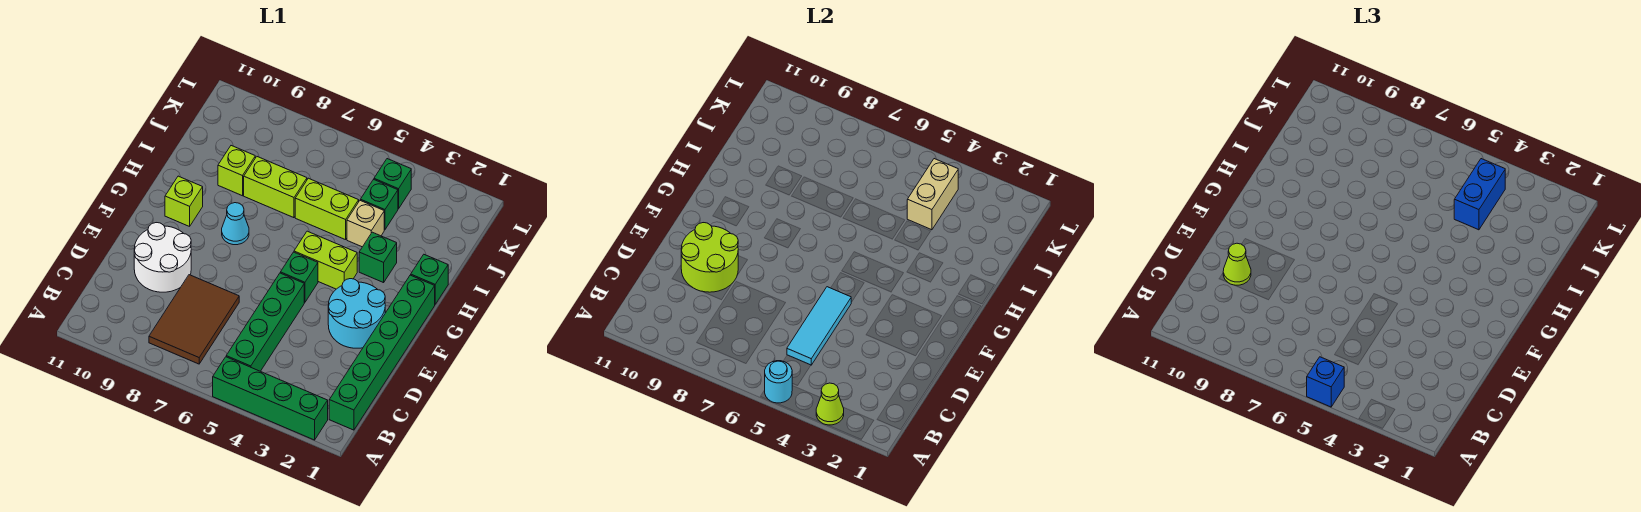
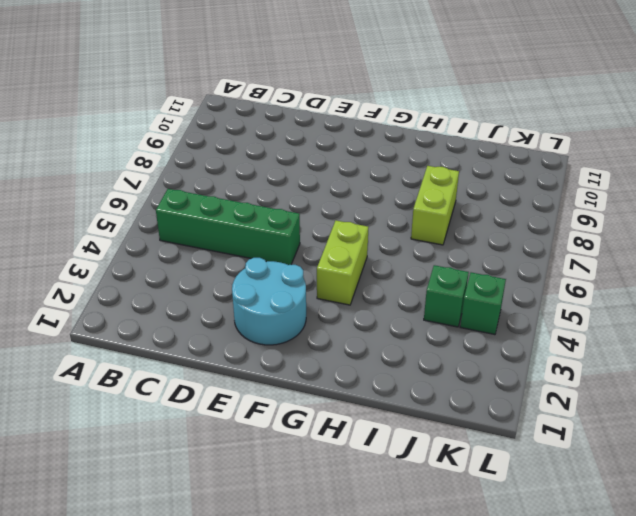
none -> green brick A2:A5 level 1
none -> green brick B1:G1 level 1
none -> brown tile B7:D8 level 1

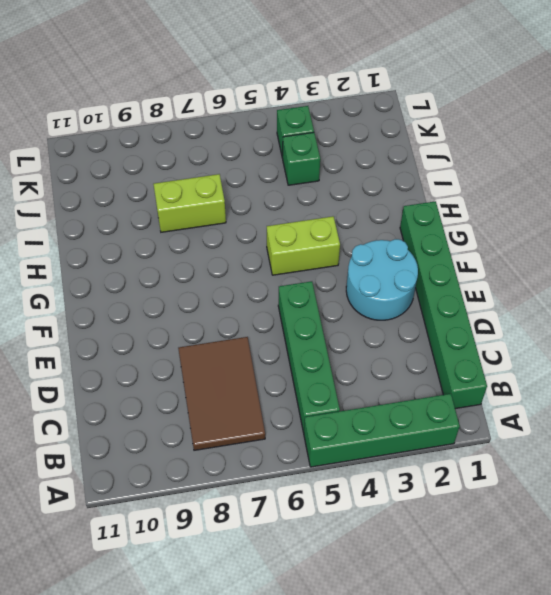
none -> white round brick D9:E10 level 1
none -> green brick F5 level 1
none -> cyan cone G8 level 1

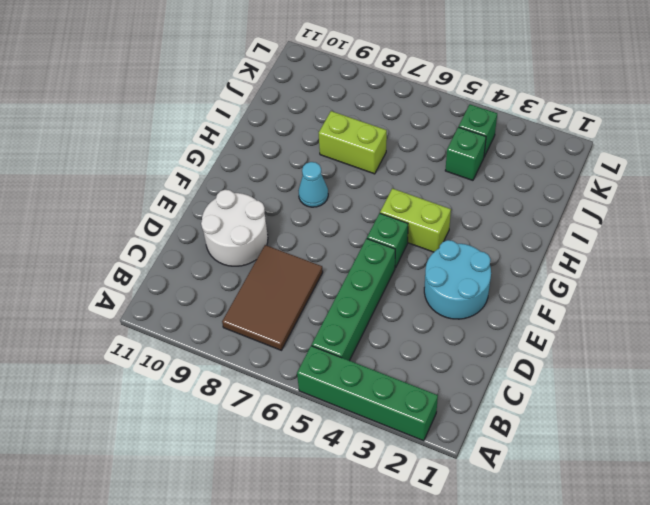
none -> green brick B1:G1 level 1
none -> lime brick G10 level 1
none -> green brick H1 level 1

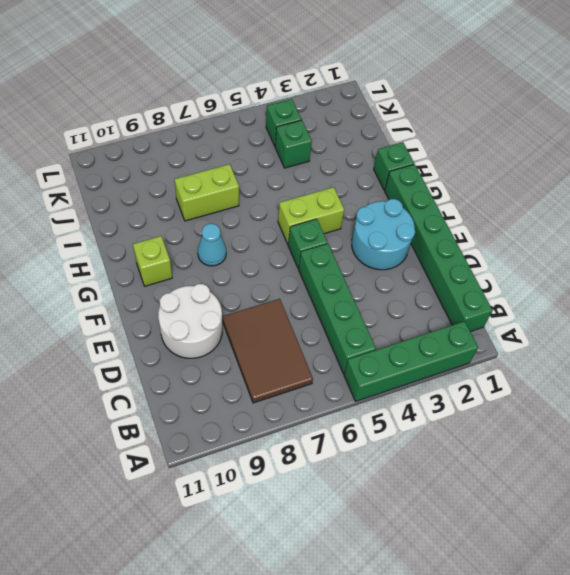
none -> green brick H3 level 1
none -> tan brick I4 level 1
none -> lime brick I5:I6 level 1

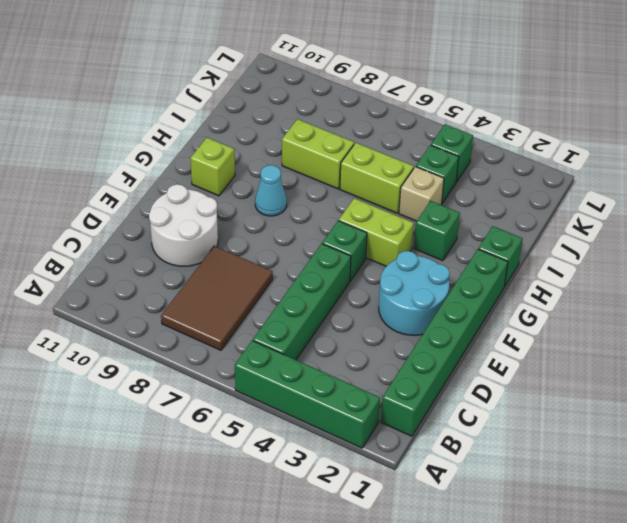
none -> lime brick I9 level 1
none -> lime cone A3 level 2
none -> cyan round brick A5 level 2

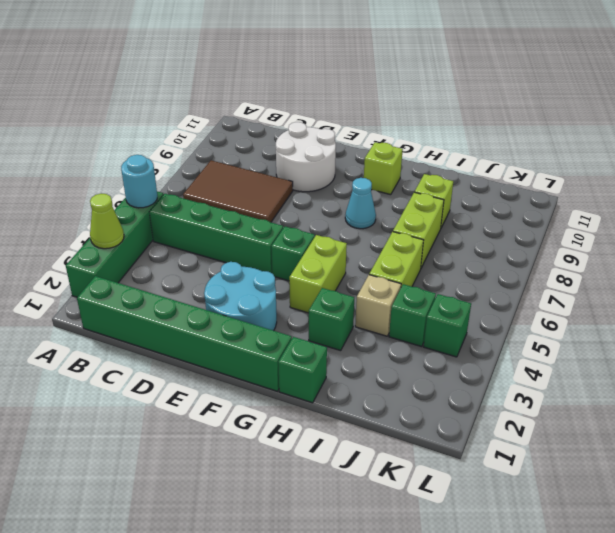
none -> cyan tile C5:E5 level 2
none -> lime round brick D9:E10 level 2
none -> tan brick J4:K4 level 2

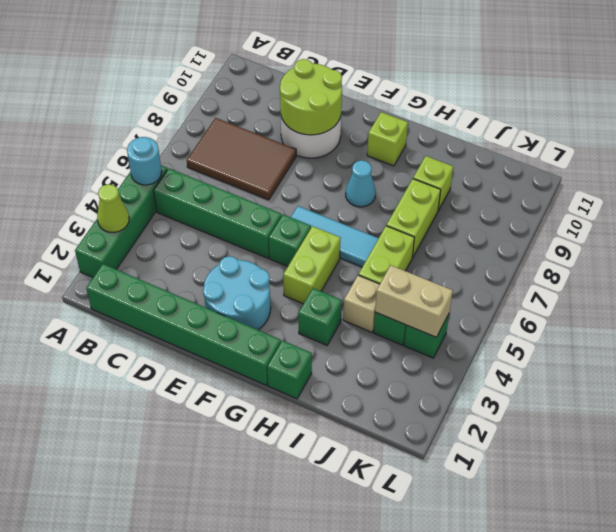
cyan tile F6:H6 level 1 -> cyan tile C5:E5 level 2
none -> blue brick A5 level 3
none -> lime cone D10 level 3
none -> blue brick J4:K4 level 3

